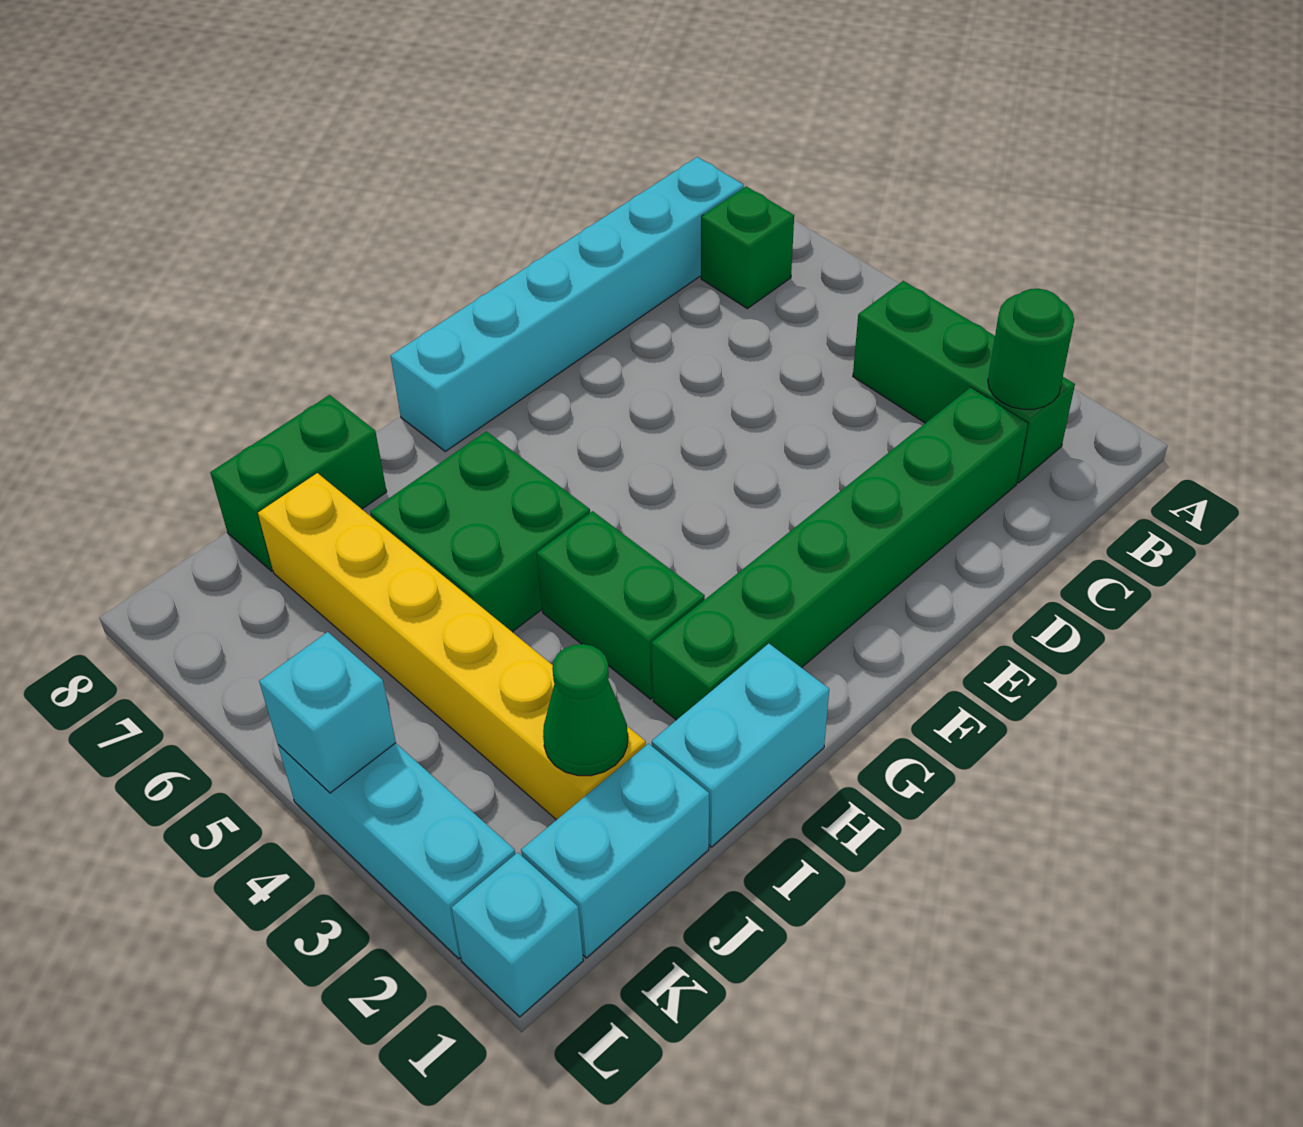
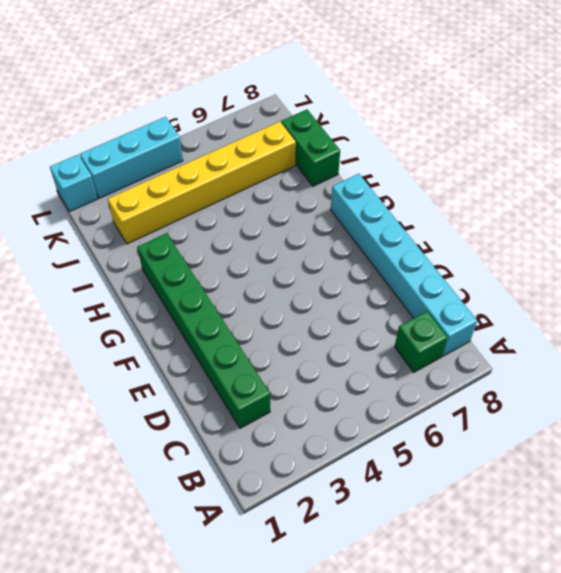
none -> green brick B2:B4 level 1
none -> cyan brick H1:I1 level 1
none -> green brick H3:H4 level 1

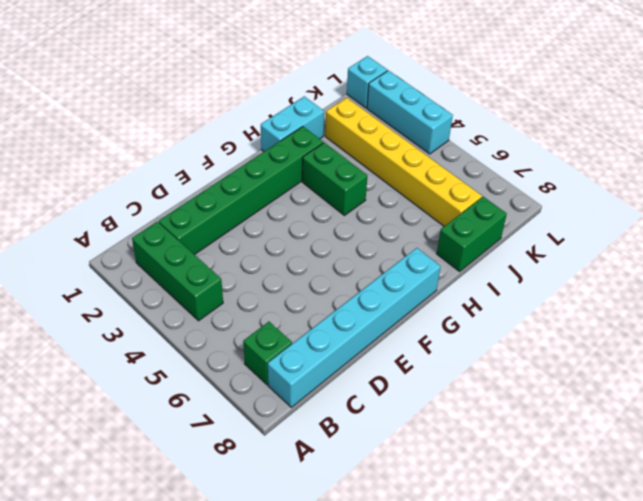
none -> green brick H5:I6 level 1
none -> cyan brick J1:K1 level 1
none -> green round brick B2 level 2

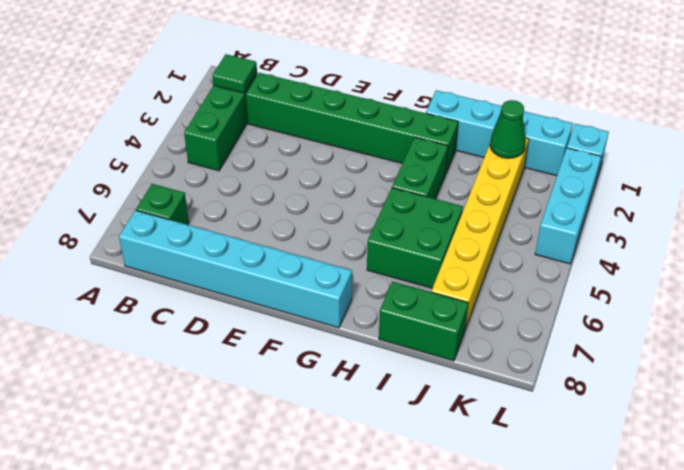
green tile B2 level 2 -> green round brick B2 level 2
none -> cyan brick L4 level 2

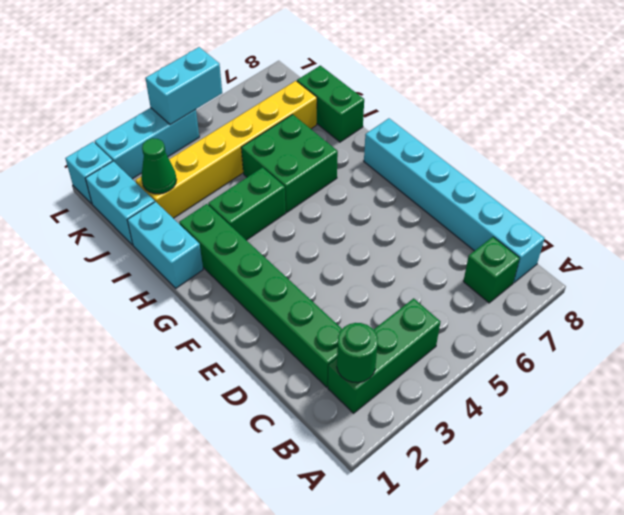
cyan brick L4:L5 level 2 -> cyan brick L4 level 2

